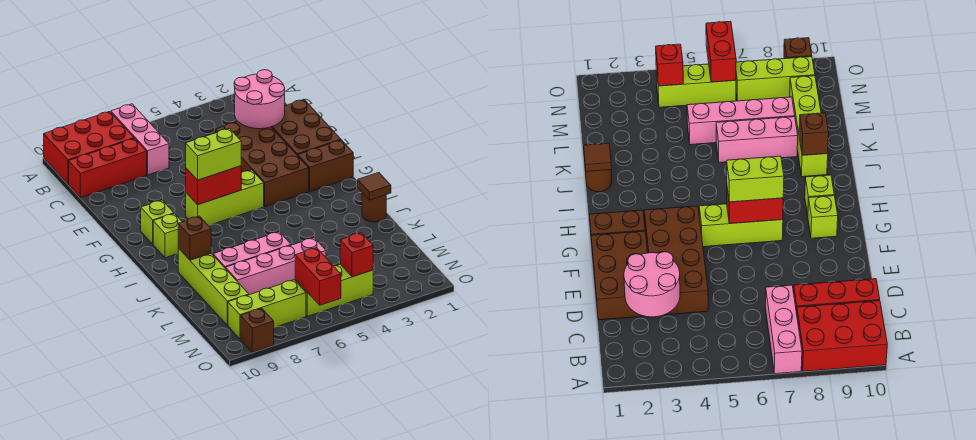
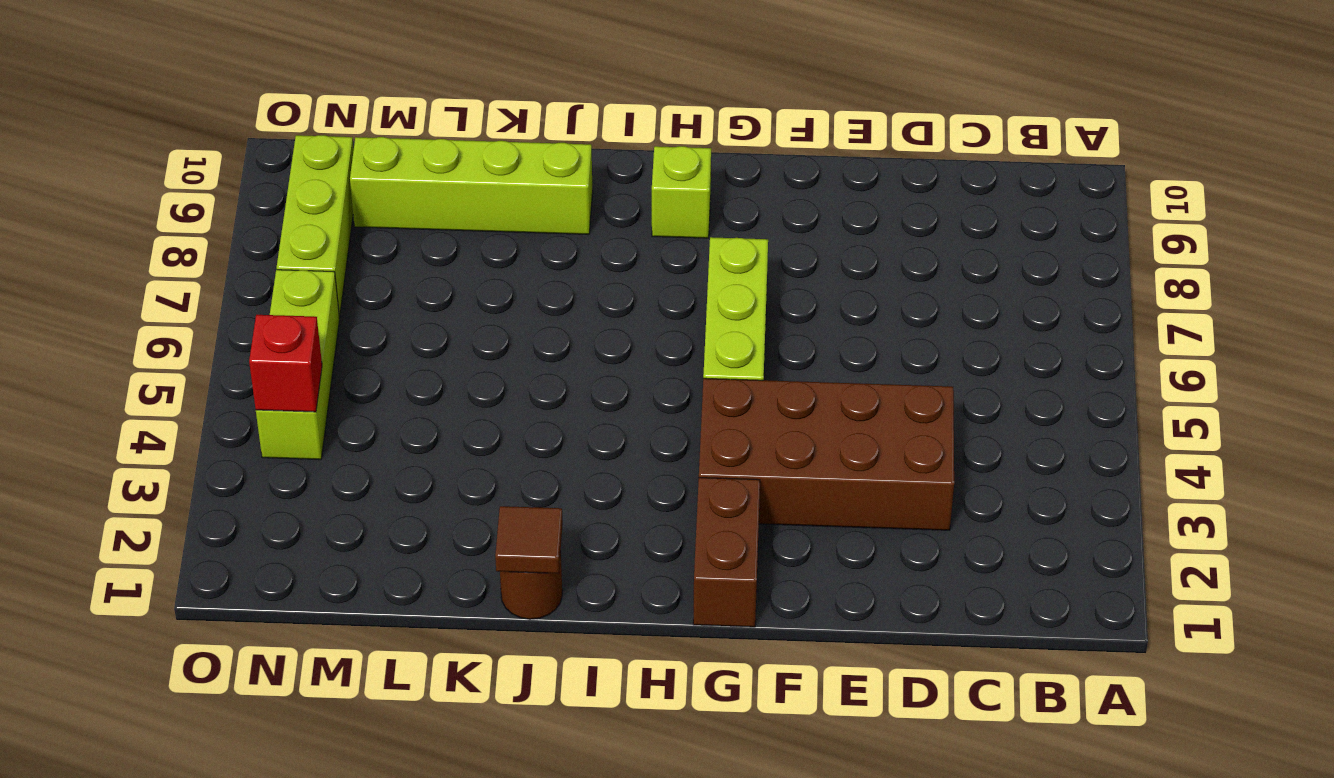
none -> pink brick A7:C7 level 1
none -> red brick A8:B10 level 1
none -> red brick C8:C10 level 1

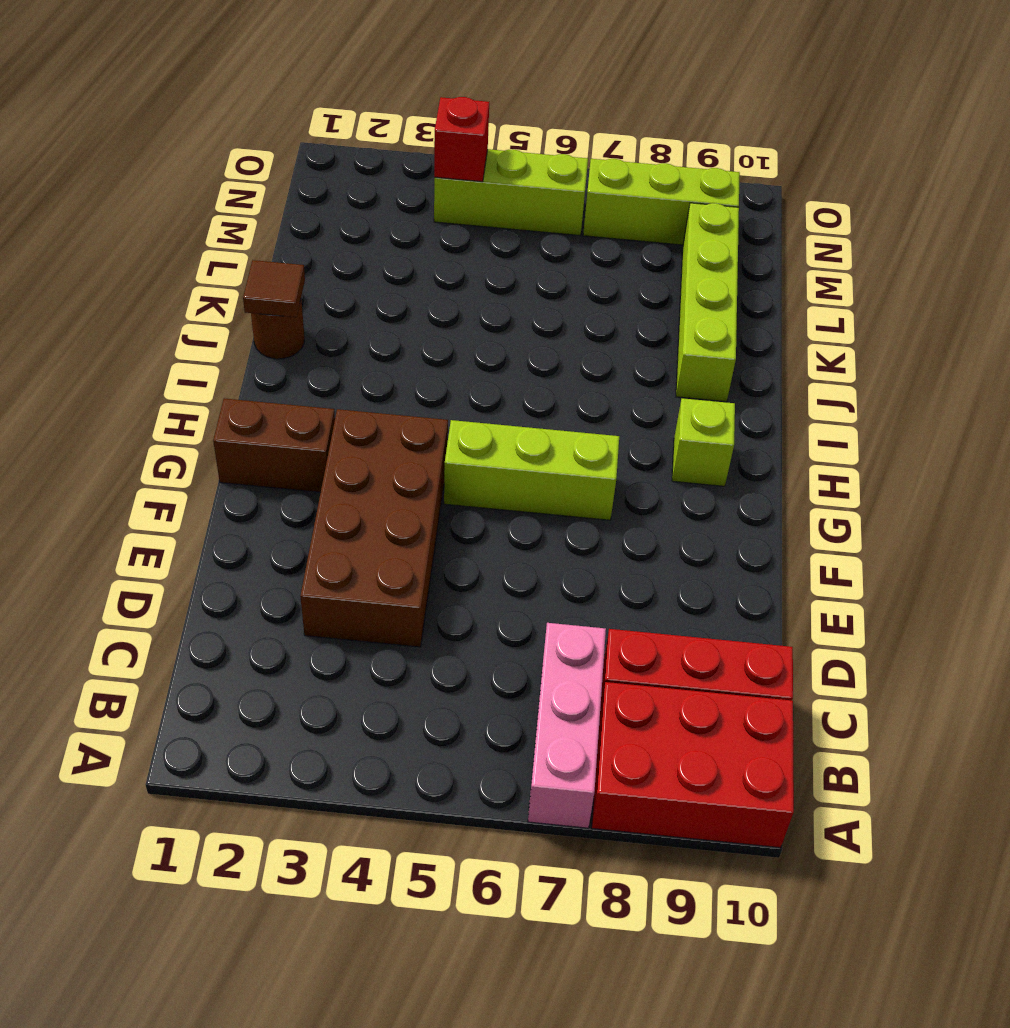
none -> brown brick D1:F2 level 1
none -> lime brick G9 level 1
none -> pink brick K6:K8 level 1

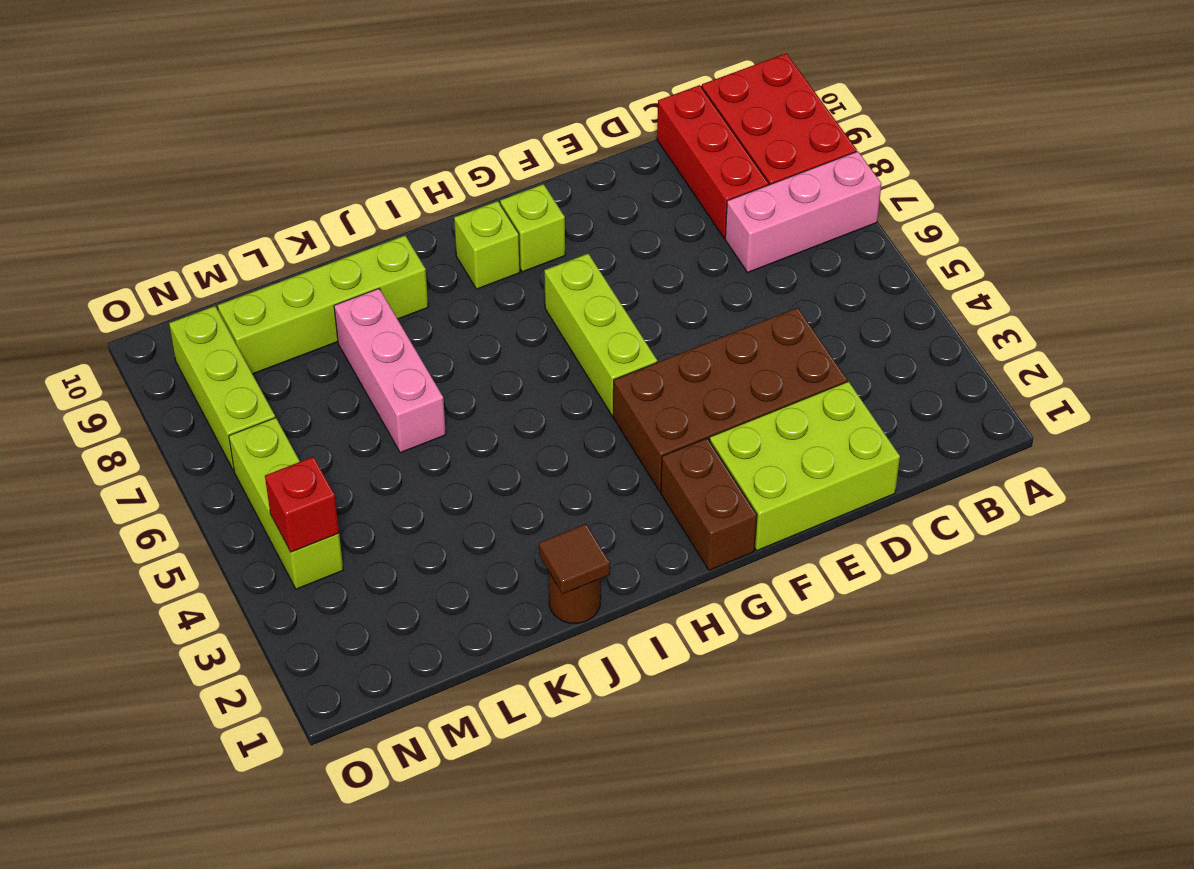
lime brick D1:F2 level 1 -> brown brick D1:F2 level 1
none -> pink brick L5:L8 level 1
none -> brown brick O9 level 1
none -> pink round brick C2:D3 level 2

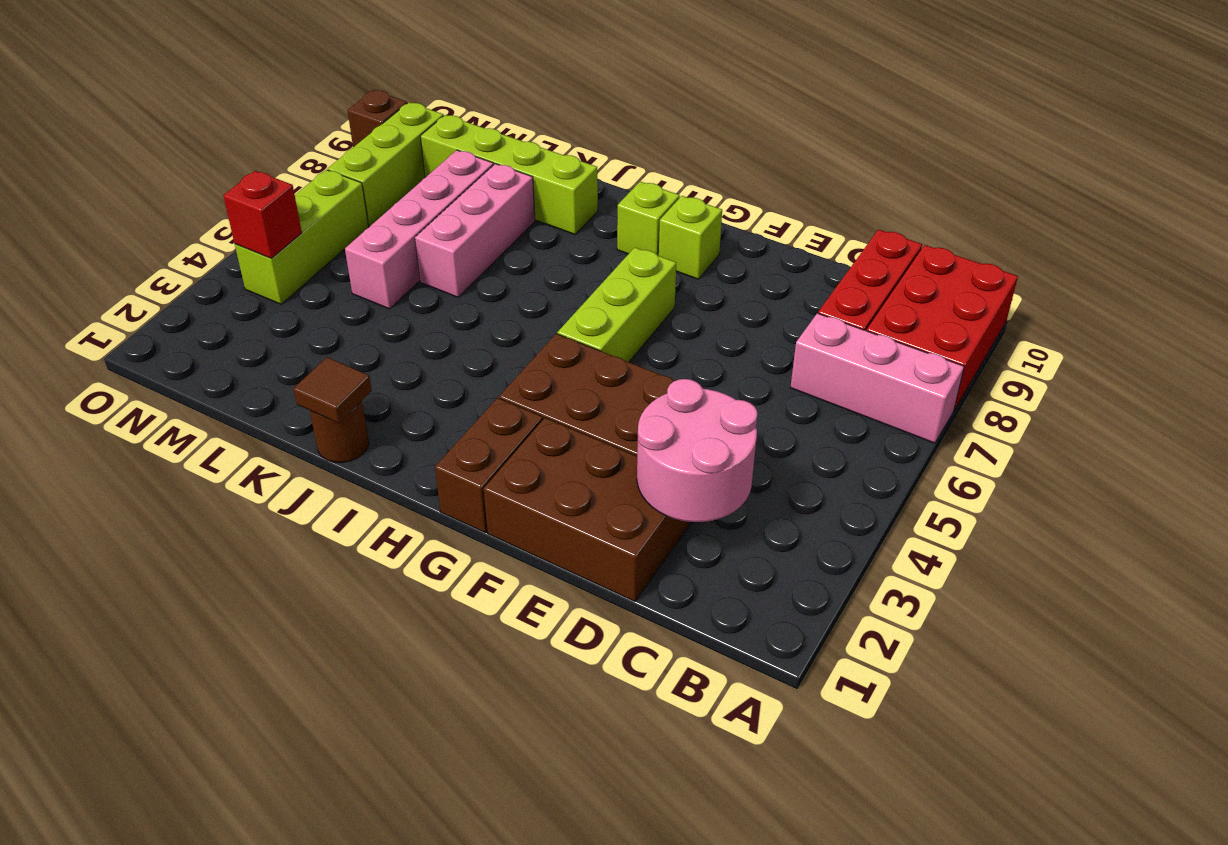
none -> red brick G6:G7 level 2
none -> brown brick J9 level 2
none -> red brick N6:O6 level 2

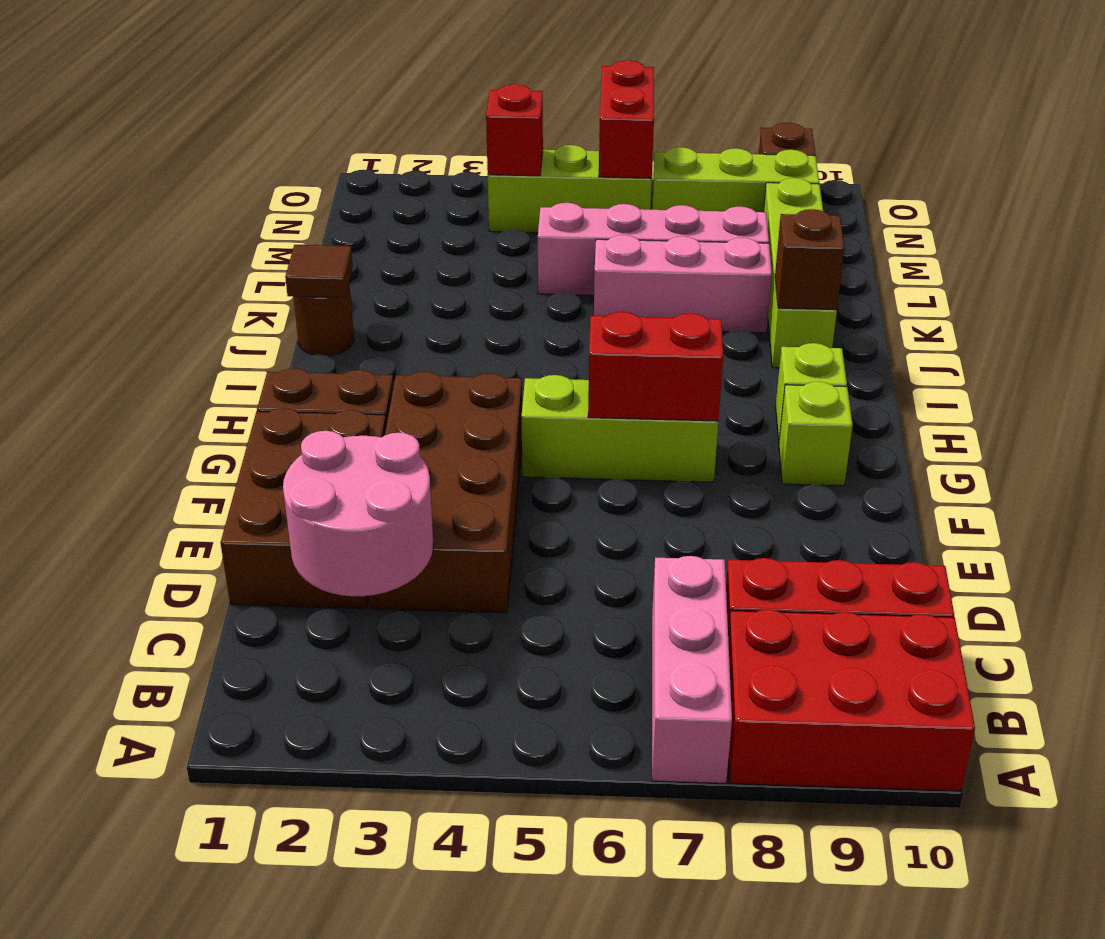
none -> lime brick G6:G7 level 3

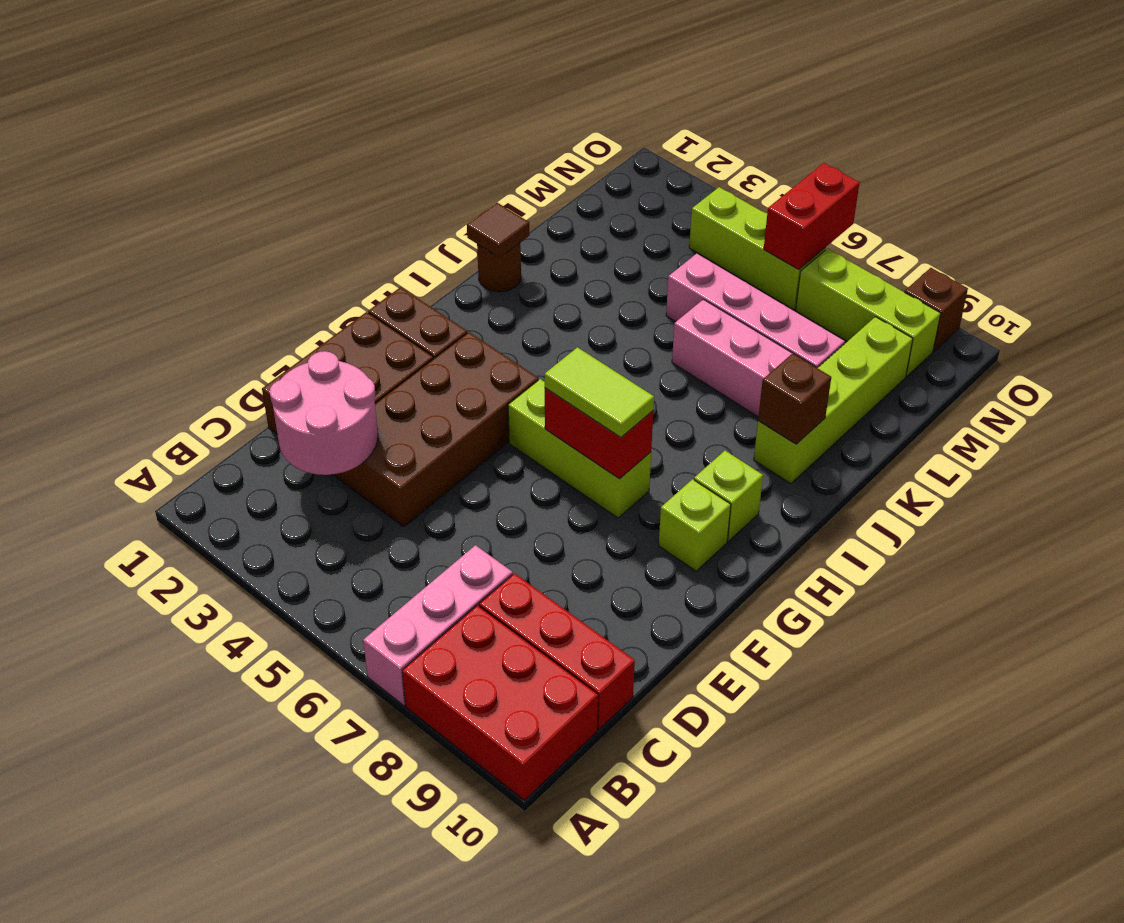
lime tile G6:G7 level 3 -> lime brick G6:G7 level 3
none -> red brick N4 level 2

